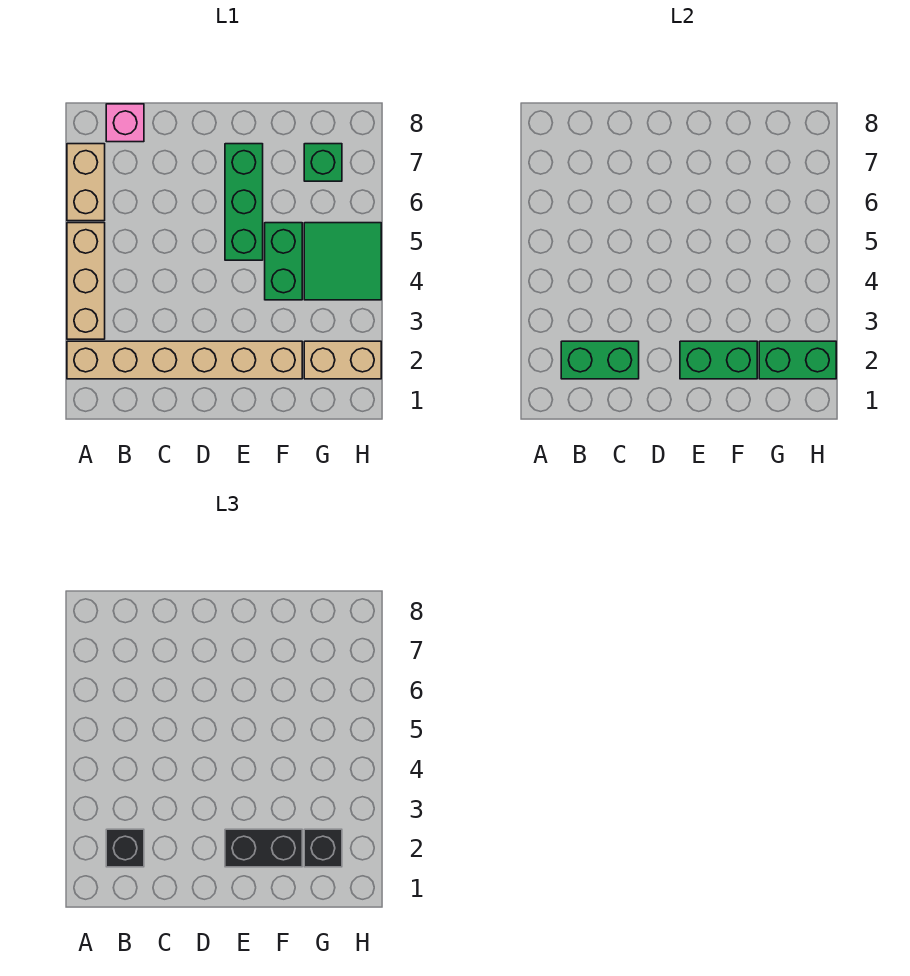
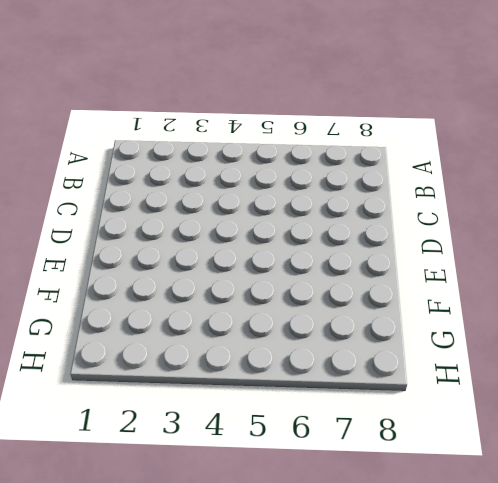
none -> tan brick A2:F2 level 1
none -> tan brick A3:A5 level 1
none -> tan brick A6:A7 level 1

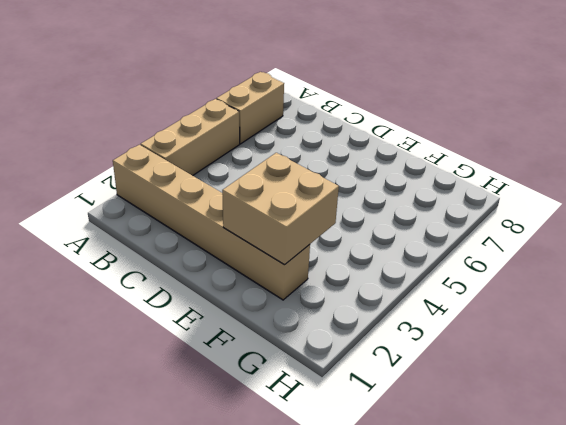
tan brick E2:F3 level 2 -> green brick E2:F2 level 2
none -> pink brick B8 level 1
none -> green brick E5:E7 level 1
none -> green brick F4:F5 level 1

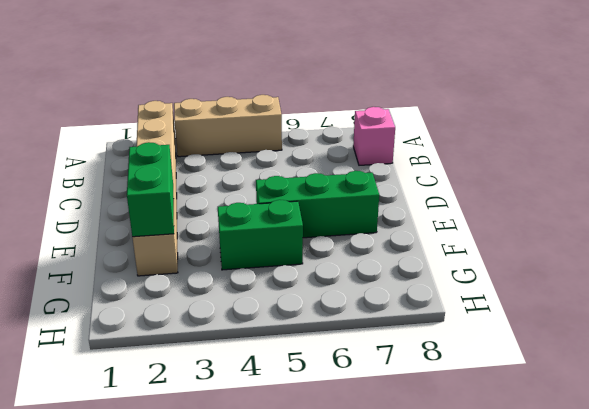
none -> tan brick A6:A7 level 1
none -> tan brick G2:H2 level 1
none -> green tile G4:H5 level 1

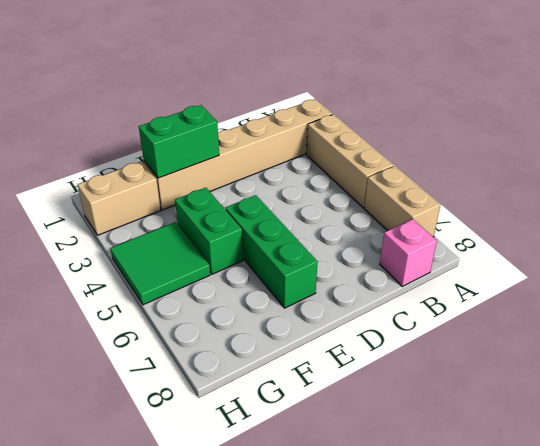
none -> green brick G7 level 1
none -> green brick B2:C2 level 2
none -> green brick G2:H2 level 2

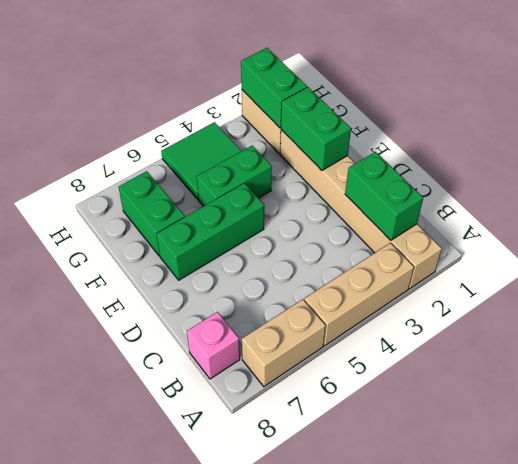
green brick F7:G7 level 1 -> green brick G7 level 1
none -> black brick B2 level 3
none -> black brick E2:F2 level 3
none -> black brick G2 level 3

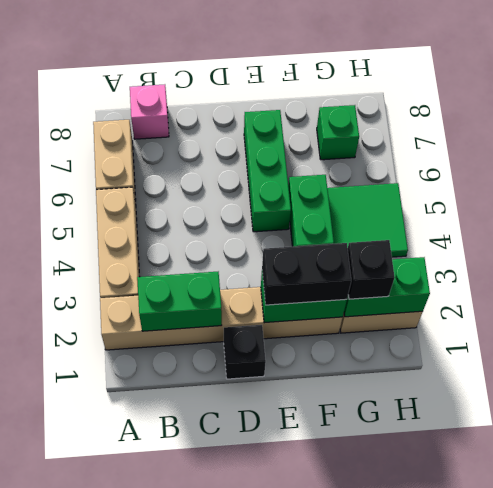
black brick D1 level 1 -> black brick B2 level 3

